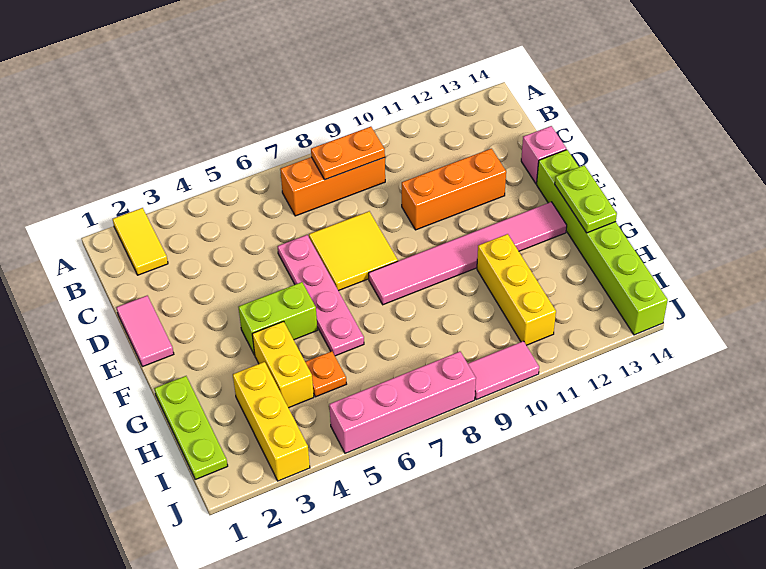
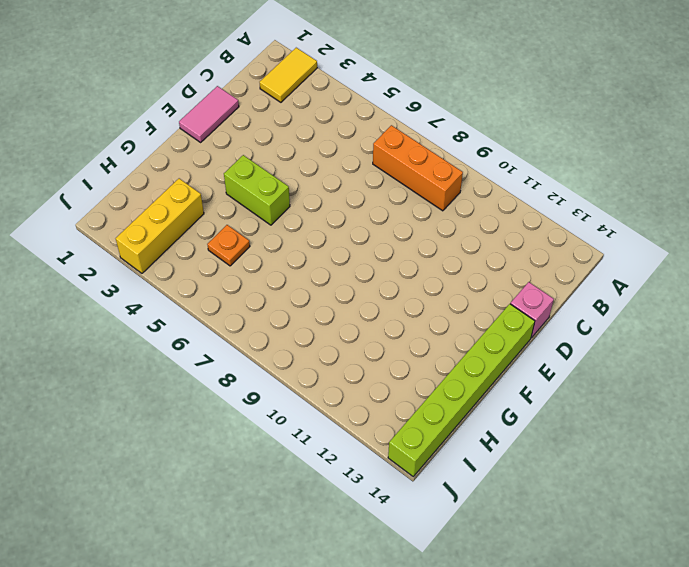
none -> pink plate D6:G6 level 1
none -> yellow tile D7:E8 level 1
none -> orange brick D10:D12 level 1

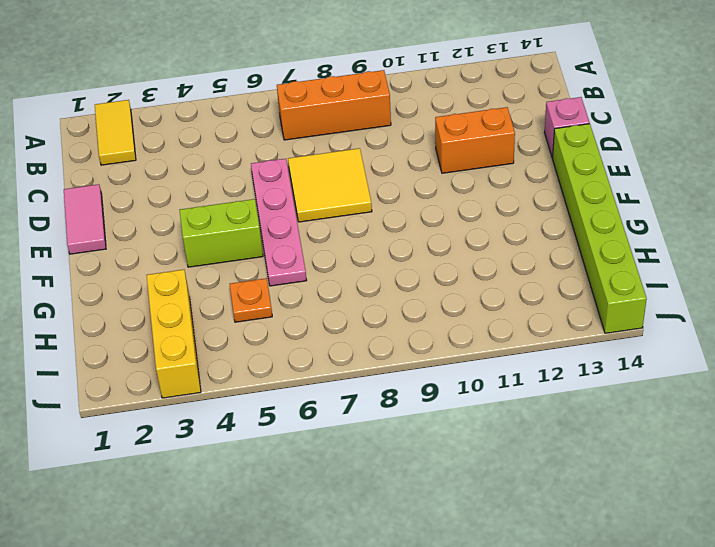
orange brick D11:D12 level 1 -> orange brick D10:D12 level 1
none -> pink tile F8:F13 level 1
none -> lime plate G1:I1 level 1
none -> yellow brick G4:H4 level 1

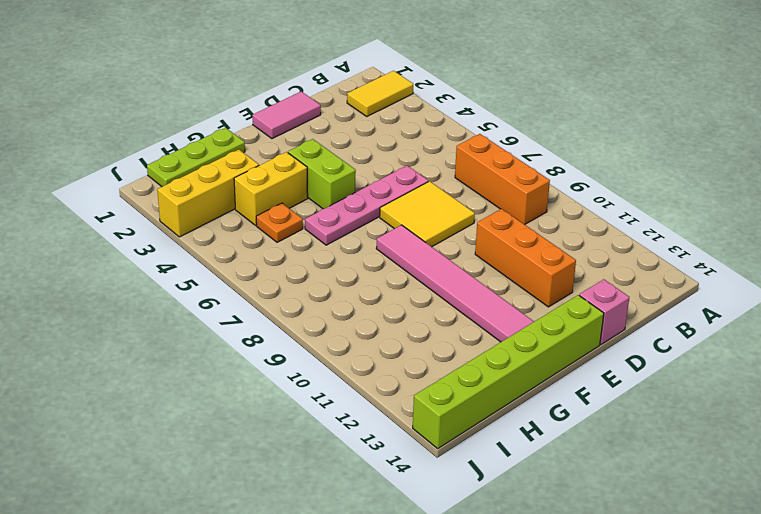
none -> yellow brick G11:I11 level 1
none -> pink brick J5:J8 level 1
none -> pink tile J9:J10 level 1

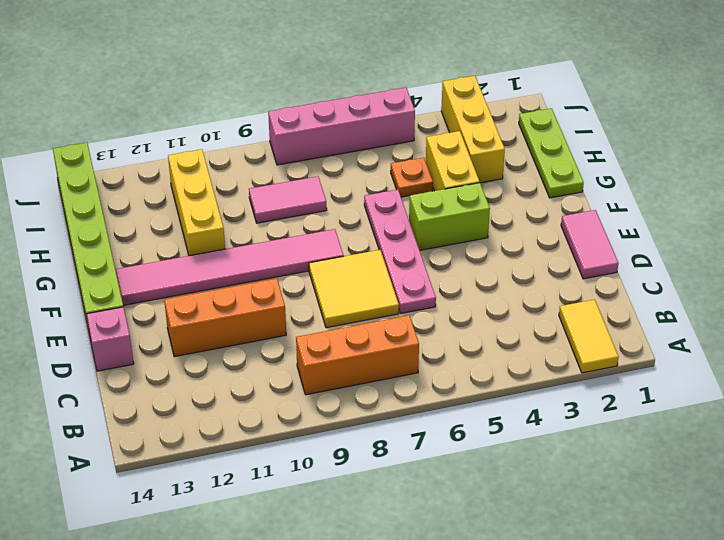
pink tile H8:H9 level 1 -> pink tile J9:J10 level 1
none -> orange plate B8:B9 level 2
none -> lime plate F14:G14 level 2

